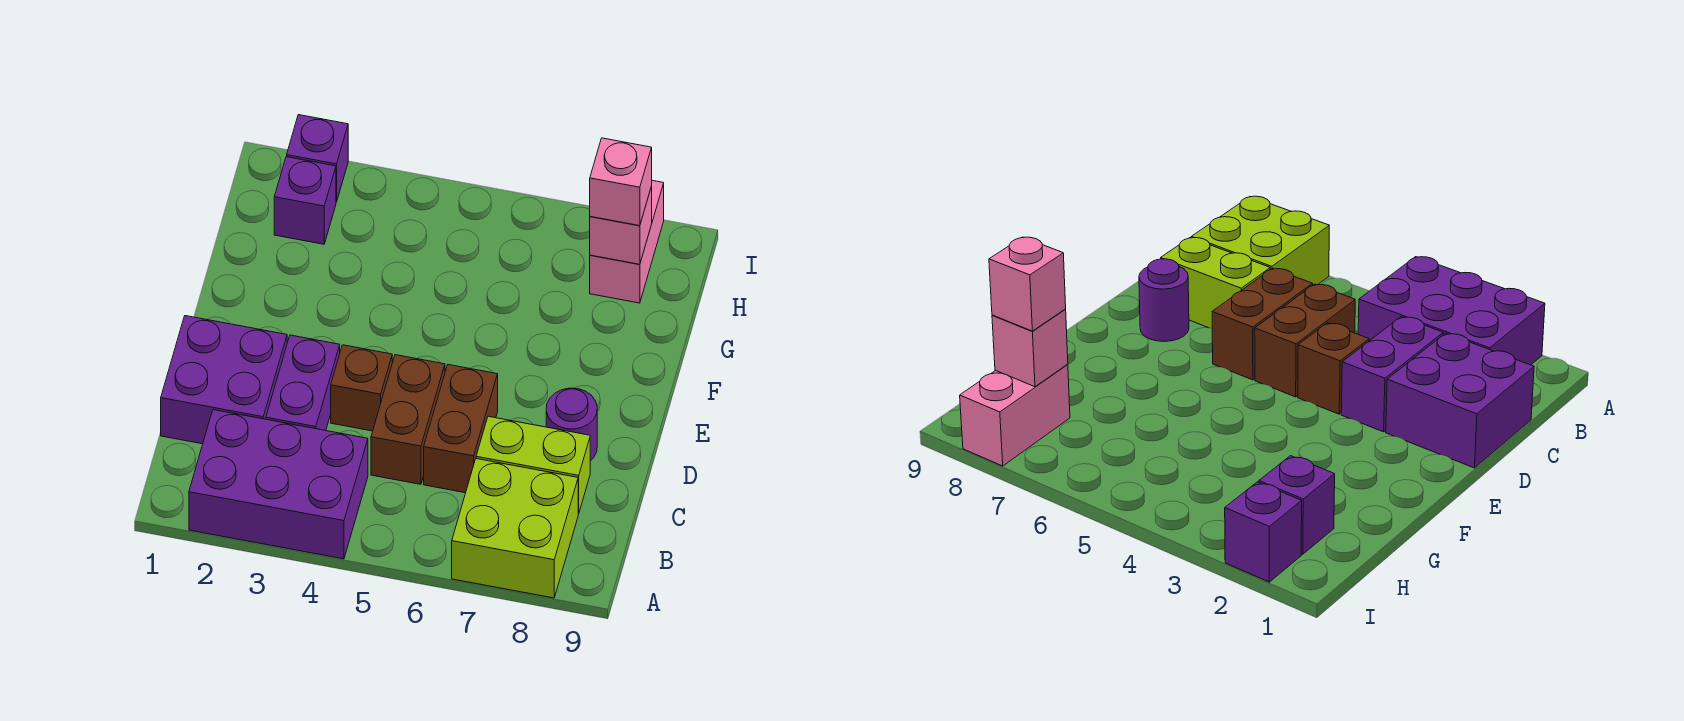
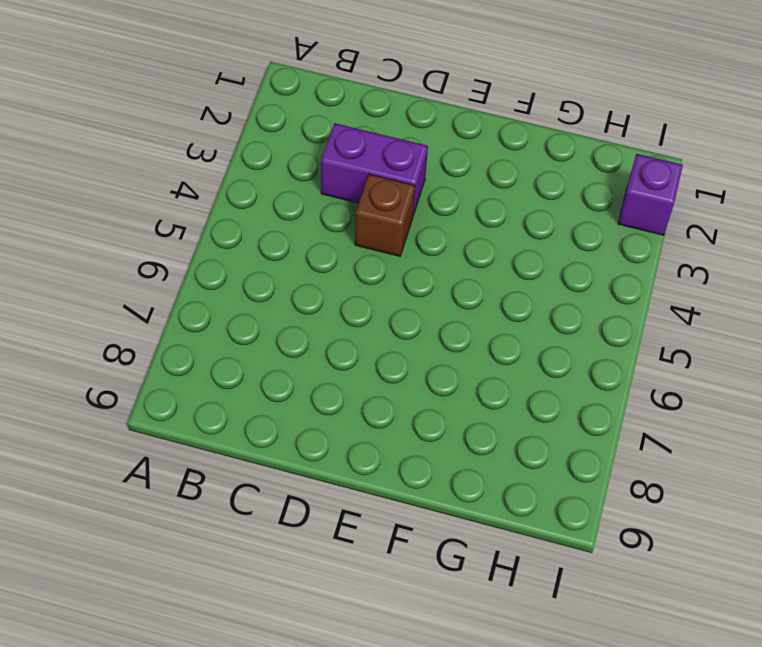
none -> purple brick A2:B4 level 1
none -> lime brick A7:B8 level 1
none -> purple brick C1:D2 level 1

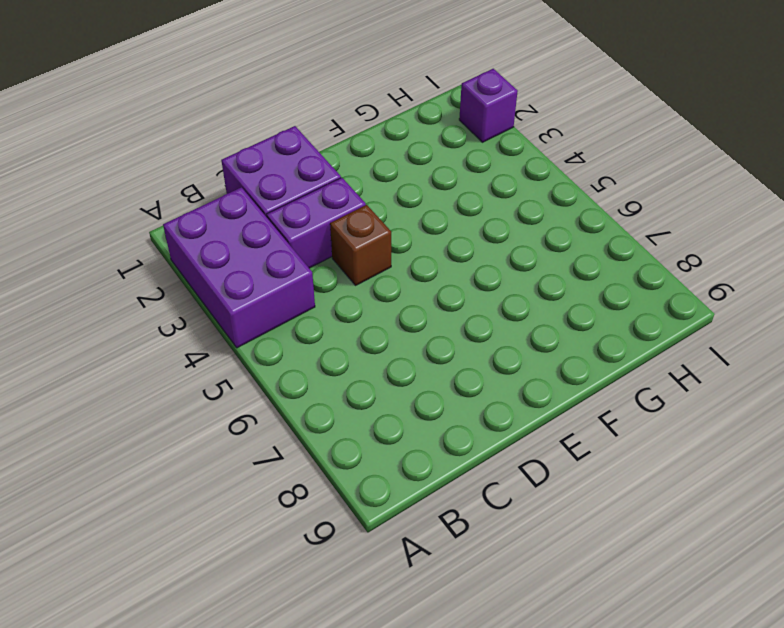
none -> lime brick A7:B8 level 1
none -> brown brick C5:D5 level 1
none -> brown brick C6:D6 level 1

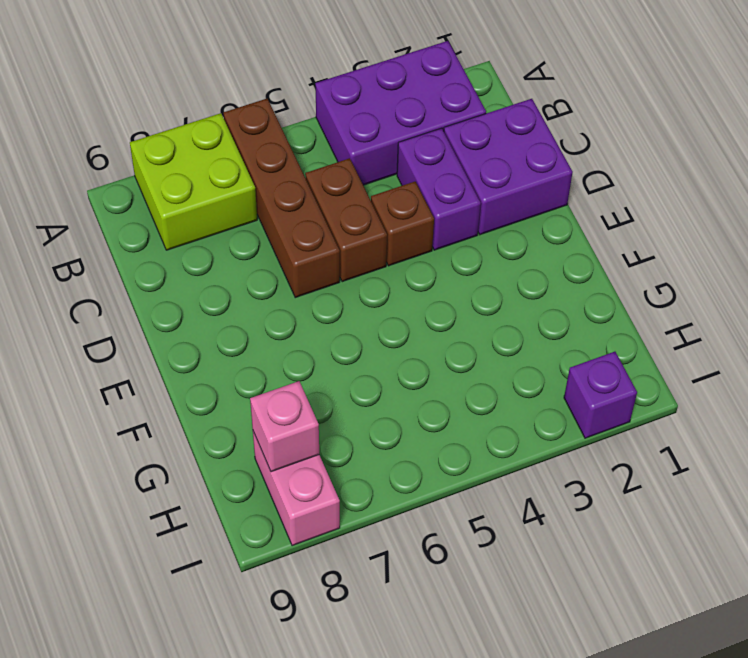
brown brick A6:D6 level 1 -> brown brick C6:D6 level 1
none -> lime brick C7:C8 level 1
none -> purple round brick D8 level 1
none -> purple brick H2 level 1

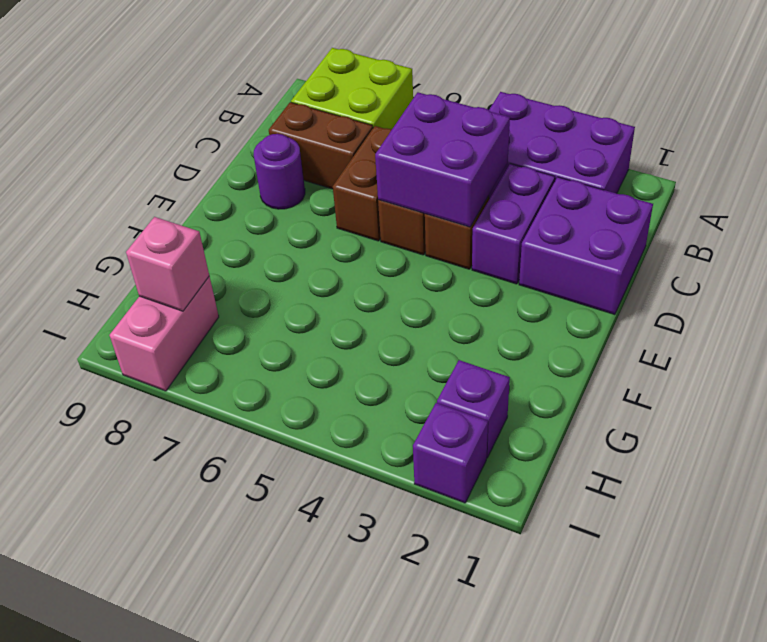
purple brick C4:D5 level 2 -> none
brown brick C7:C8 level 1 -> lime brick C7:C8 level 1
none -> pink brick H8 level 3

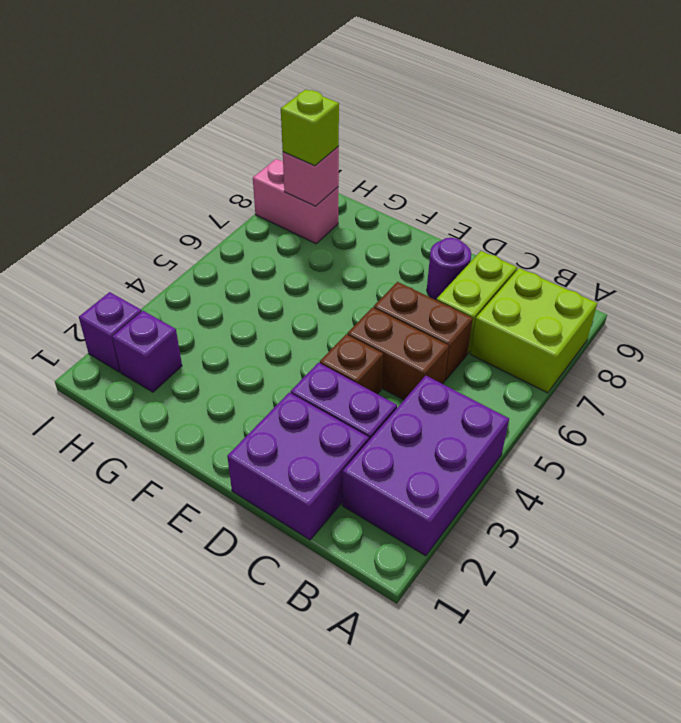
lime brick H8 level 3 -> pink brick H8 level 3

